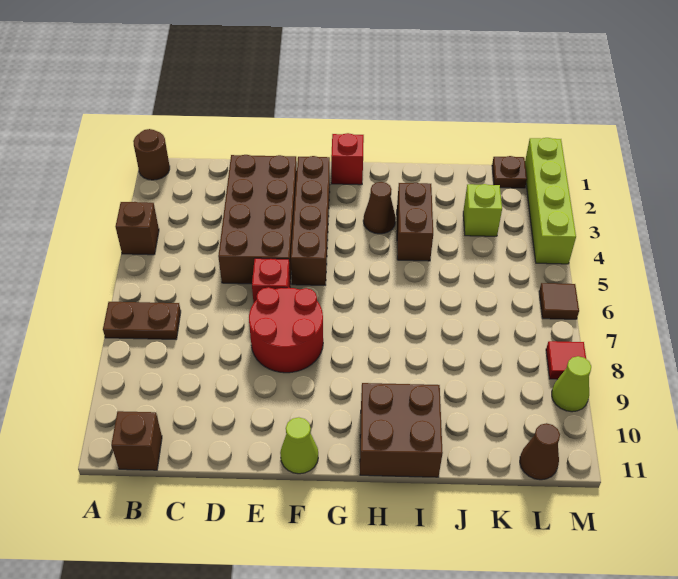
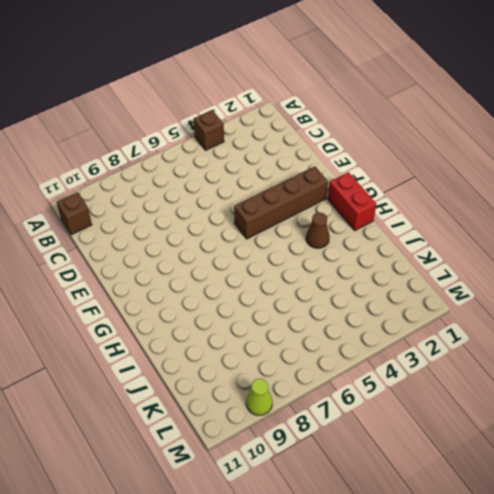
red brick G1:H1 level 1 -> red brick G1 level 1
none -> brown round brick A1 level 1
none -> brown plate A7:B7 level 1
none -> brown brick D2:E5 level 1

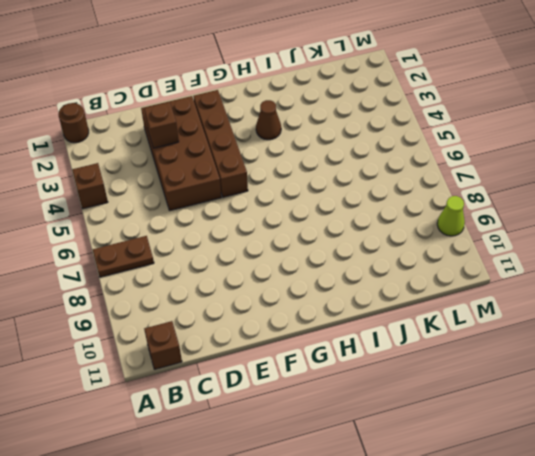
brown brick D3 level 2 -> none
none -> red brick E6 level 1
none -> red round brick E7:F8 level 1
none -> lime cone F11 level 1

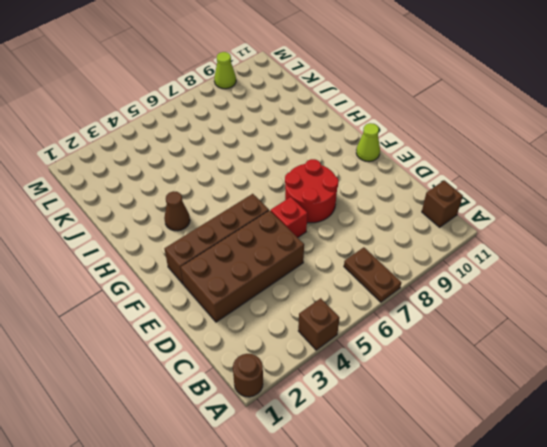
none -> red brick G1 level 1
none -> brown brick H10:I11 level 1
none -> brown brick I3:I4 level 1

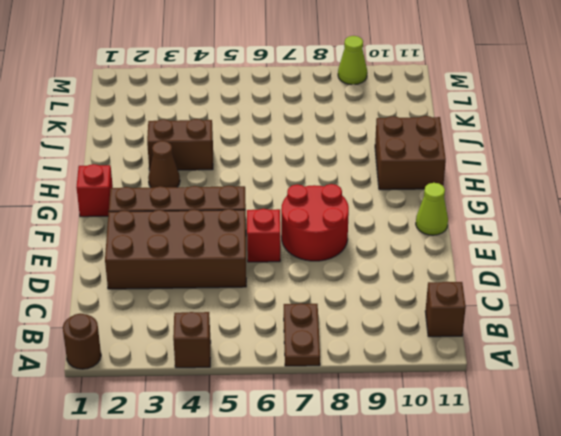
none -> lime brick K3 level 1
none -> brown plate L1 level 1
none -> brown cone L11 level 1

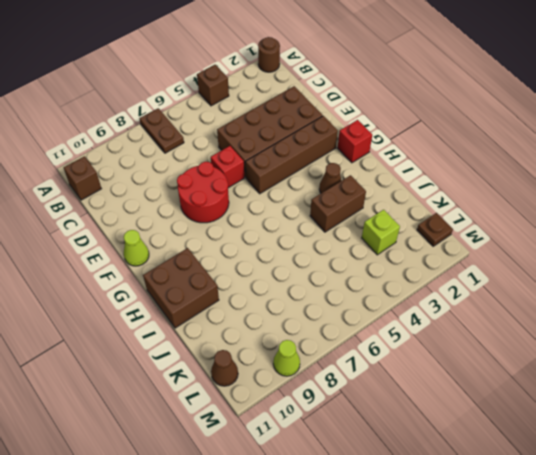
none -> lime brick M1:M4 level 1
none -> brown tile M6 level 1
none -> red tile M8 level 1

